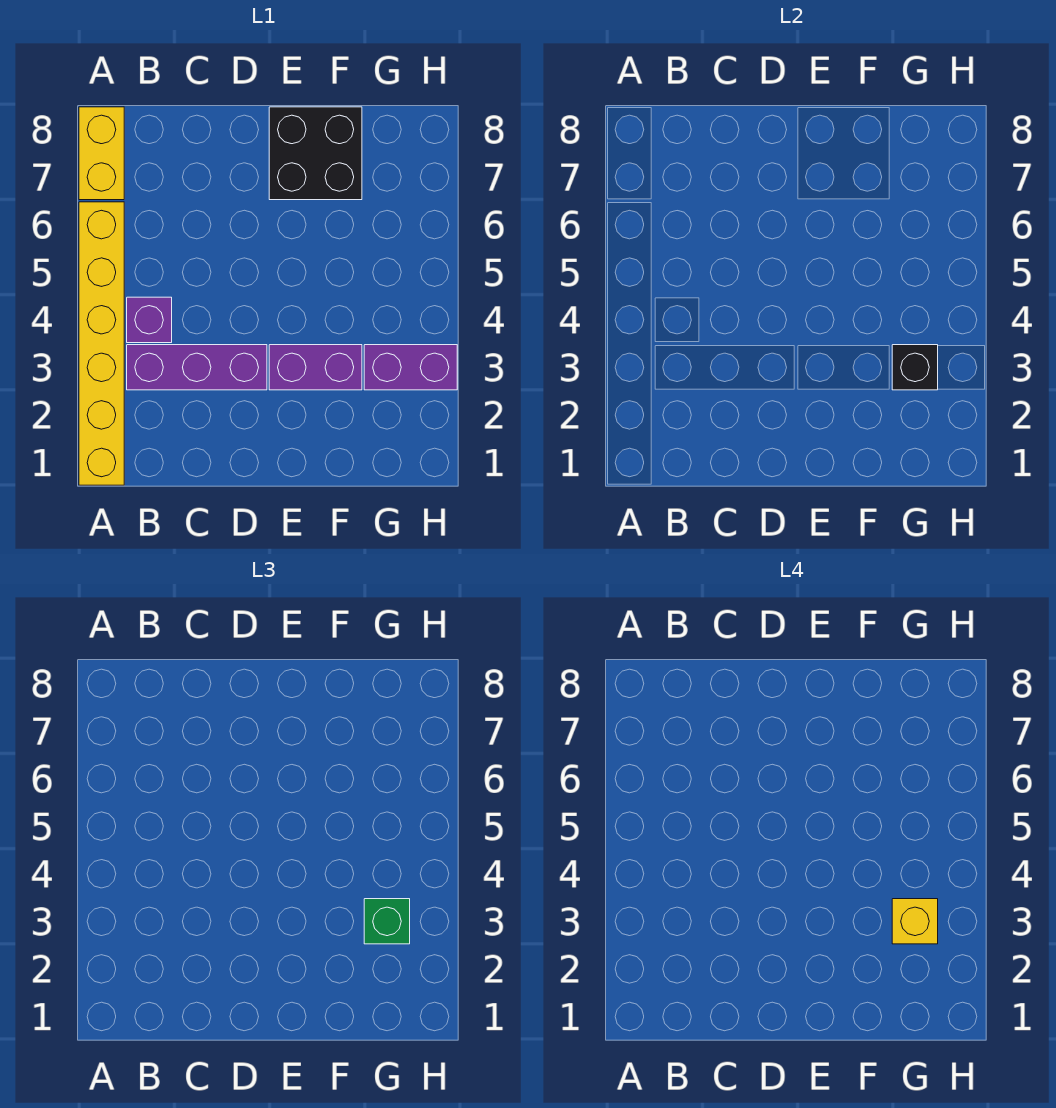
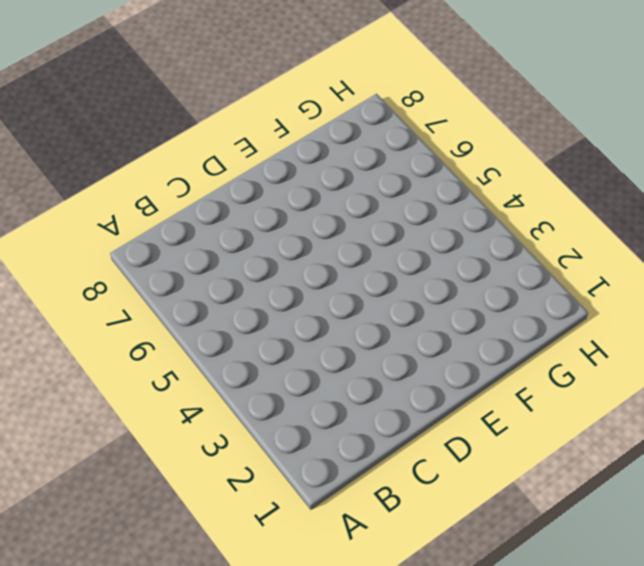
none -> yellow brick A1:A6 level 1
none -> yellow brick A7:A8 level 1

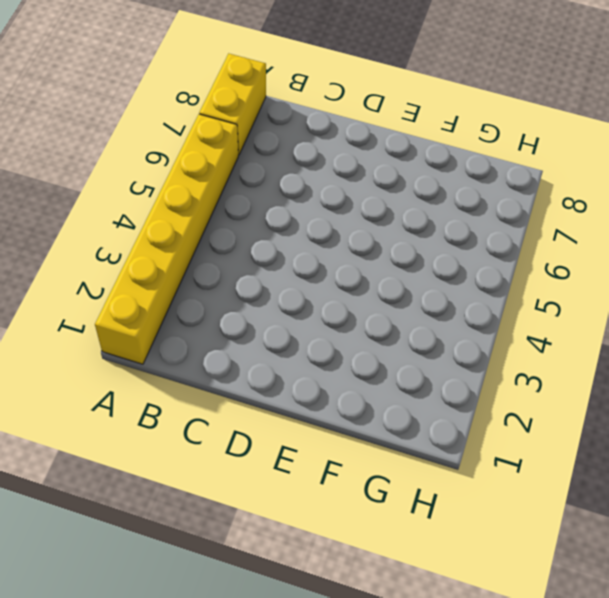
none -> purple brick B3:D3 level 1
none -> purple brick B4 level 1

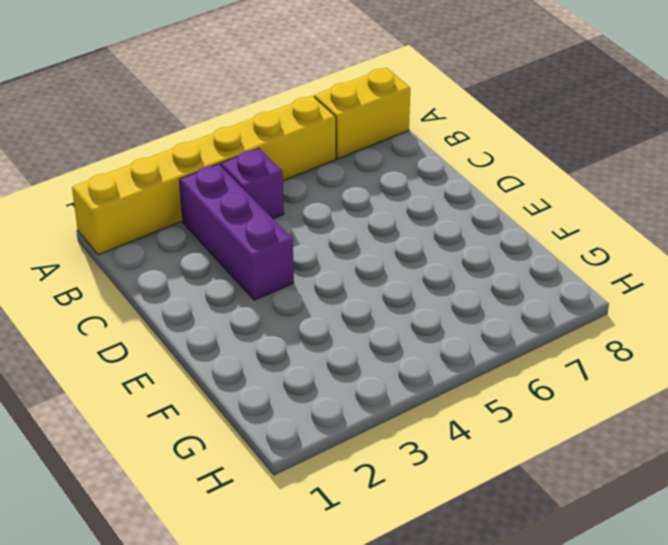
none -> purple brick E3:F3 level 1
none -> black brick E7:F8 level 1

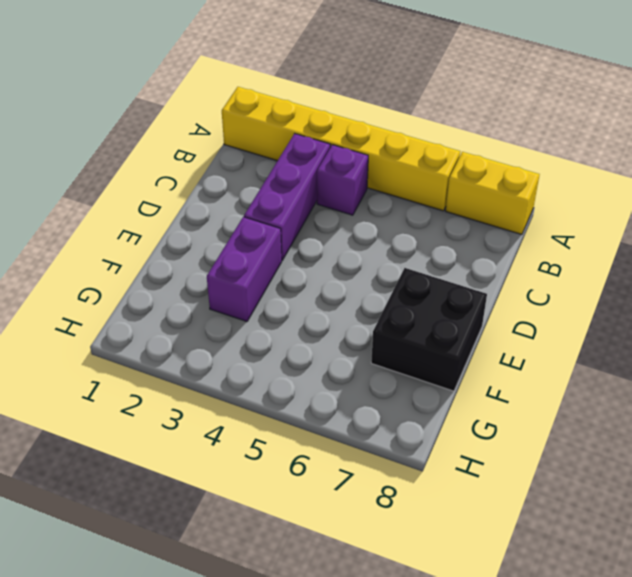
none -> purple brick G3:H3 level 1
none -> black brick G3 level 2

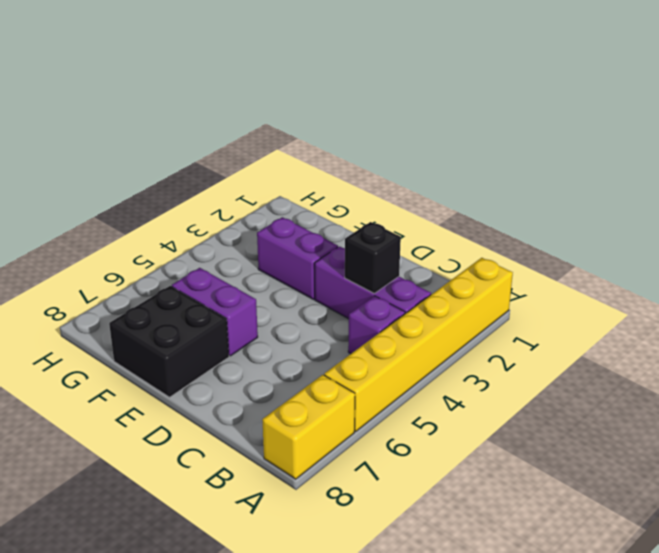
black brick C3 level 2 -> black brick G3 level 2
purple brick E6:F6 level 1 -> purple brick G3:H3 level 1
none -> green brick G3 level 3
none -> yellow brick G3 level 4

